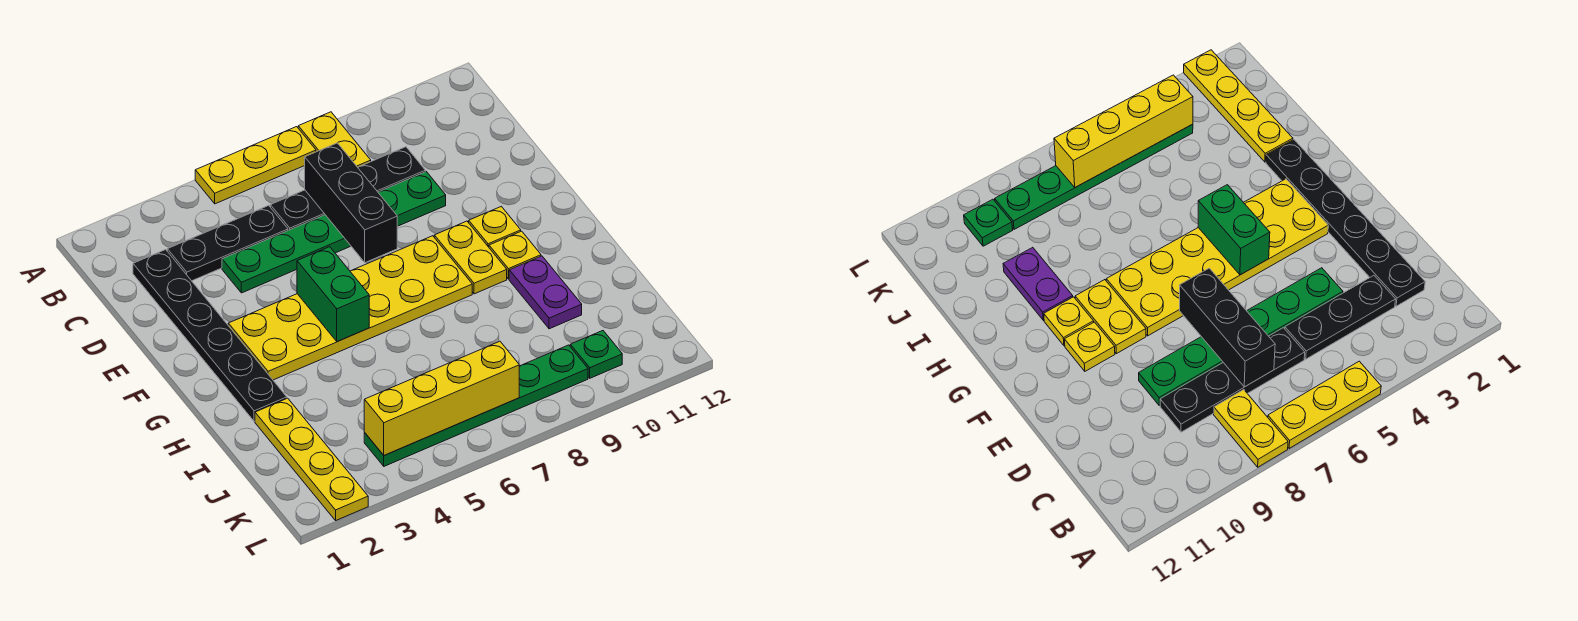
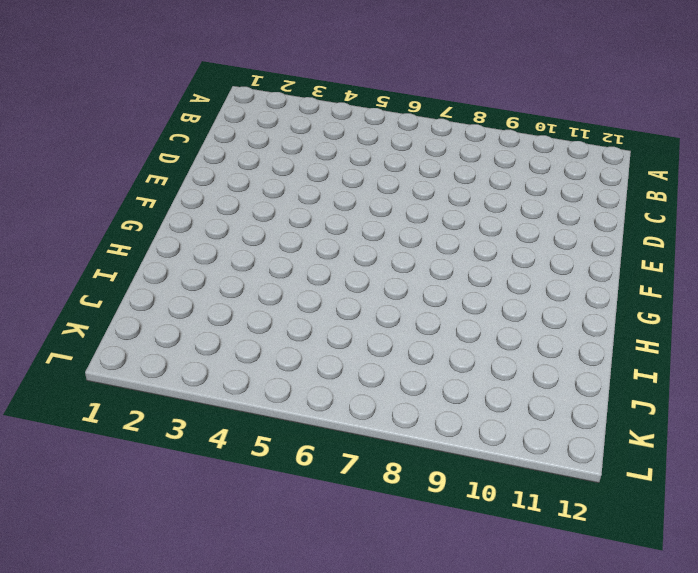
none -> yellow plate A5:A7 level 1
none -> yellow plate A8:B8 level 1
none -> black plate C2:H2 level 1

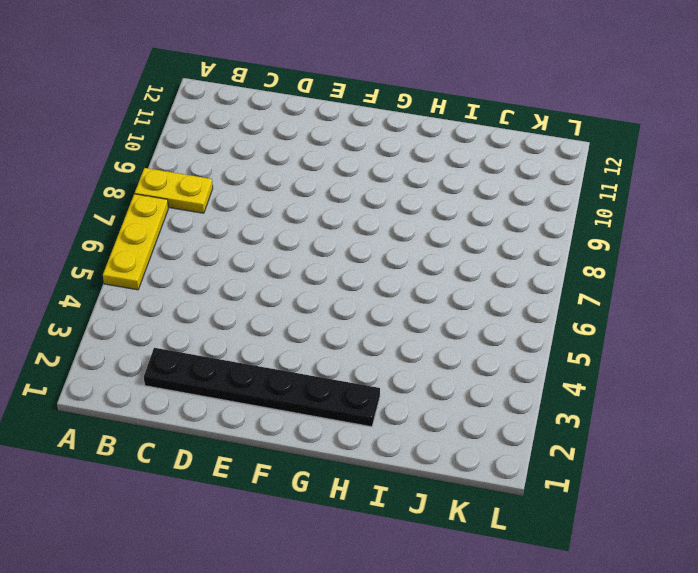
none -> black plate C3:C5 level 1
none -> black plate C6:C9 level 1
none -> green plate D4:D9 level 1

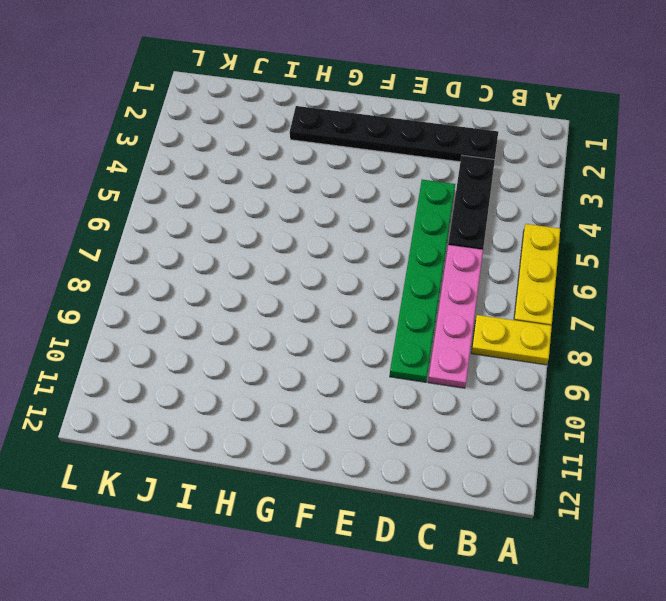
pink plate C6:C9 level 1 -> black plate C6:C9 level 1
none -> yellow plate F3:G8 level 1
none -> yellow plate F9:G9 level 1
none -> yellow plate F10 level 1

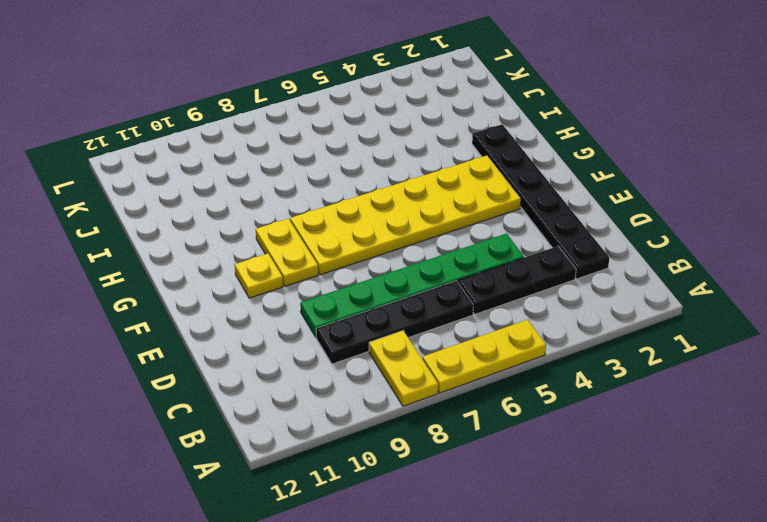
none -> yellow plate G10 level 1
none -> purple plate H10:I10 level 1
none -> yellow plate I2:L2 level 1

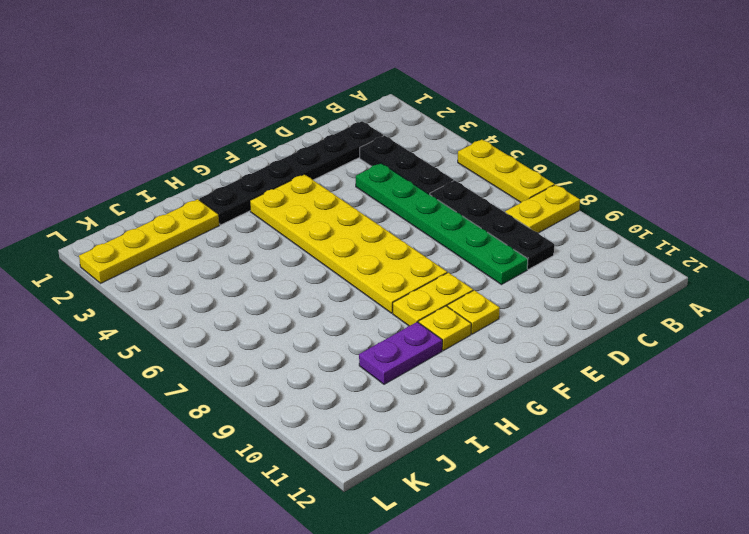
none -> green plate K4:K9 level 1
none -> green plate K10 level 1
none -> black brick C7:E7 level 2

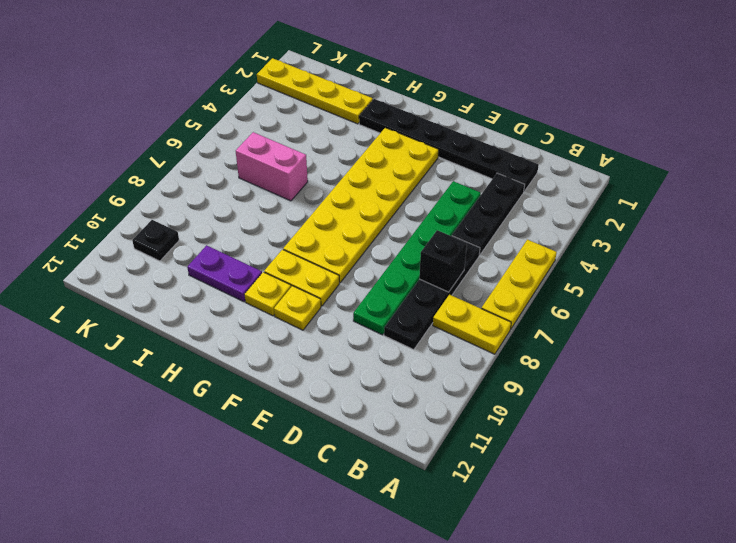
black brick C7 level 2 -> black brick C7:E7 level 2
pink brick I6:J6 level 1 -> none
black plate K10 level 1 -> green plate K10 level 1
none -> green plate K4:K9 level 1
none -> green brick F5:G5 level 2
none -> yellow brick K4:K7 level 2

